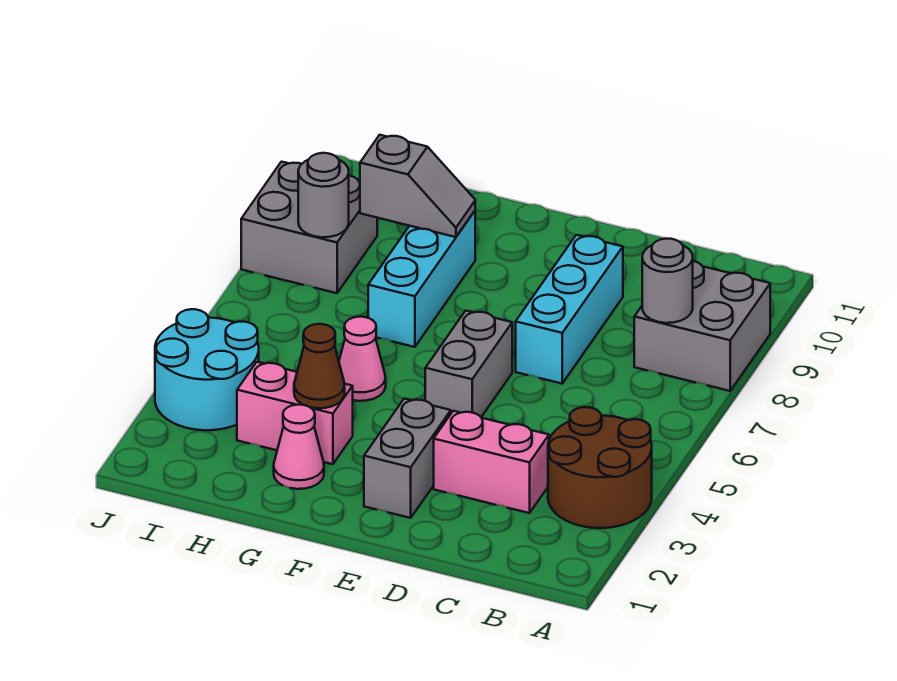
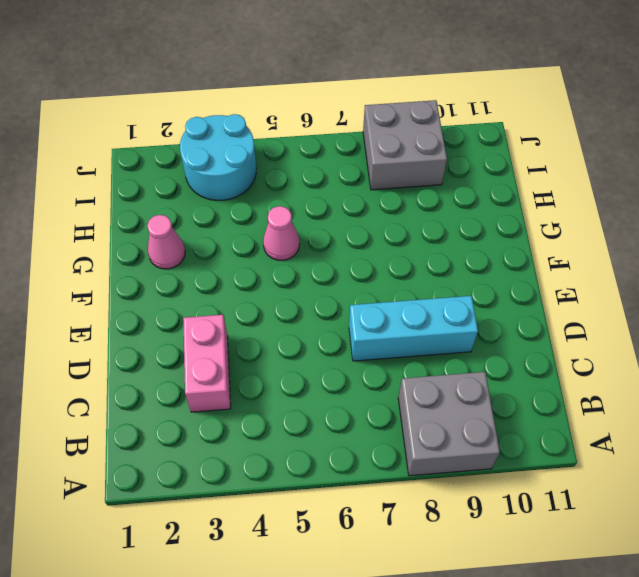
none -> brown round brick A3:B4 level 1
none -> grey brick E2:E3 level 1
none -> grey brick E5:E6 level 1

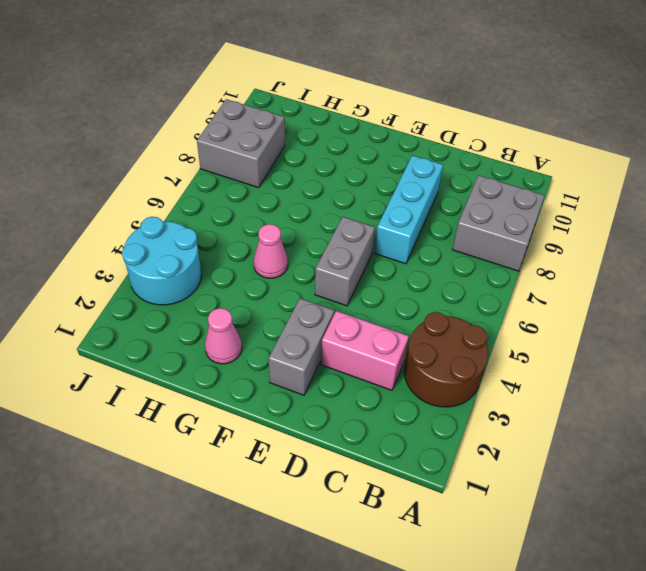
none -> pink brick G3:H3 level 1
none -> cyan brick G7:G9 level 1
none -> grey round brick B8 level 2

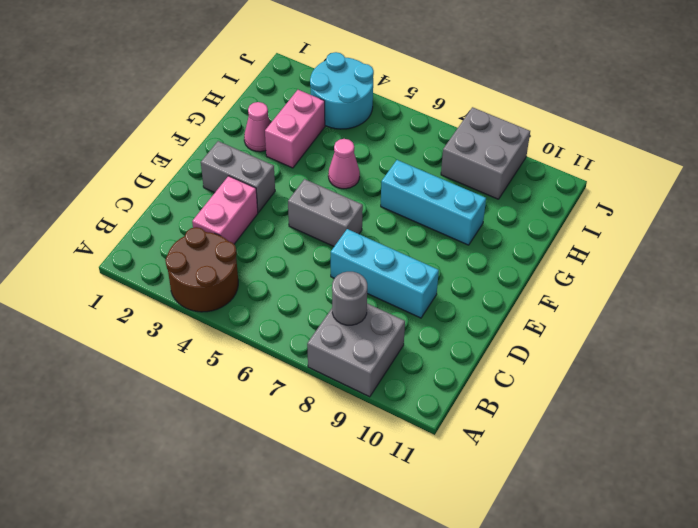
none -> brown cone G3 level 2
none -> grey slope G9:H9 level 2 top H
none -> grey round brick I8 level 2

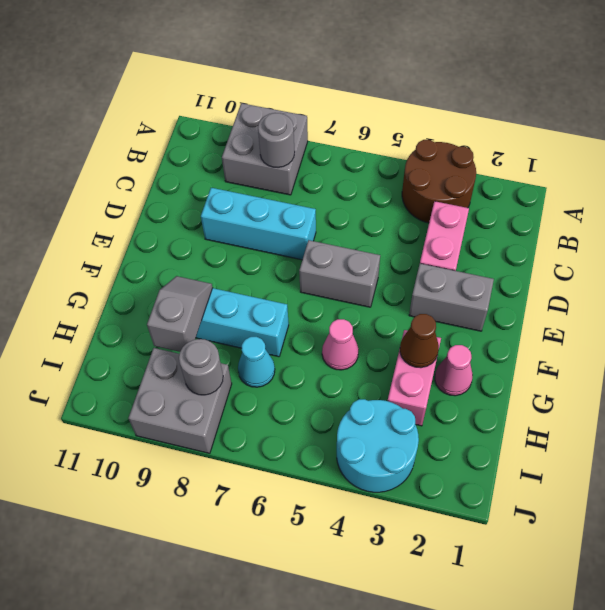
cyan cone H7 level 1 -> none

